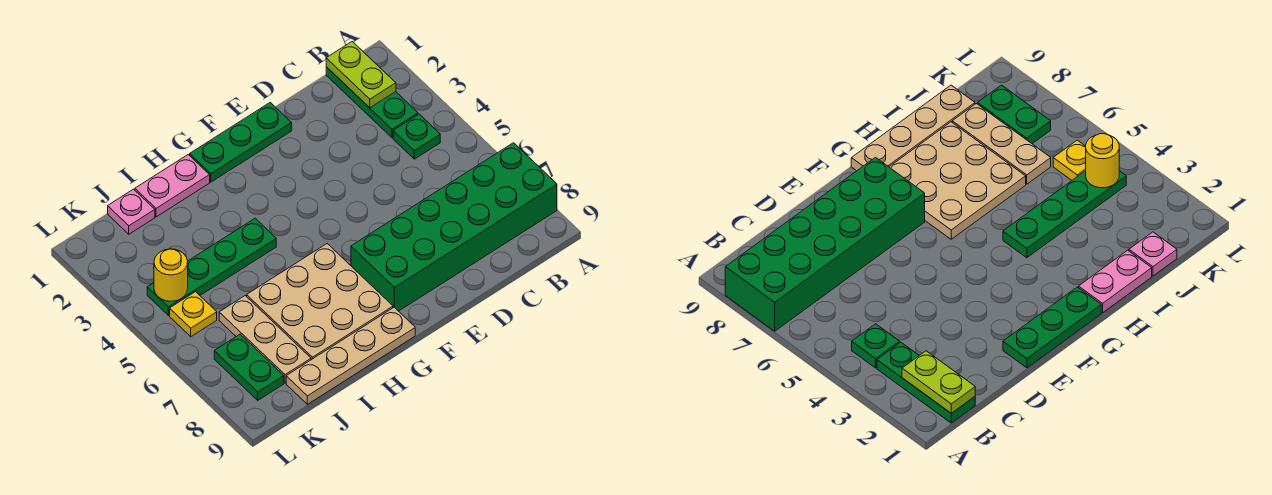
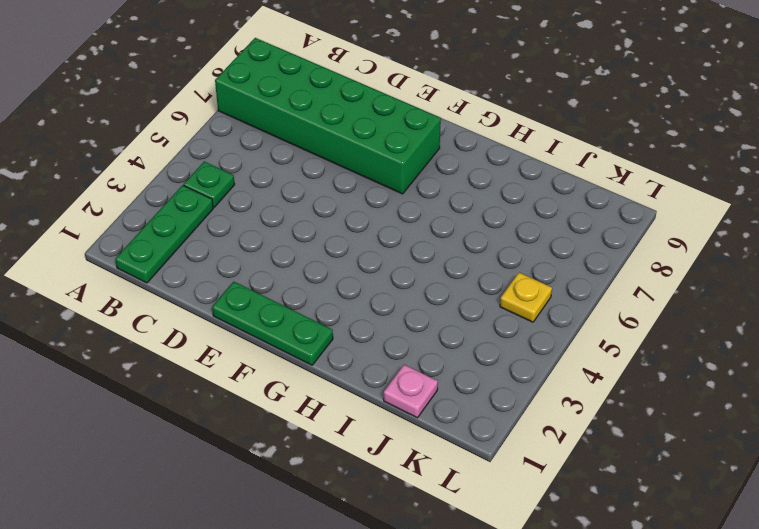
none -> tan plate G6:I8 level 1
none -> tan plate G9:J9 level 1
none -> pink plate H1:I1 level 1

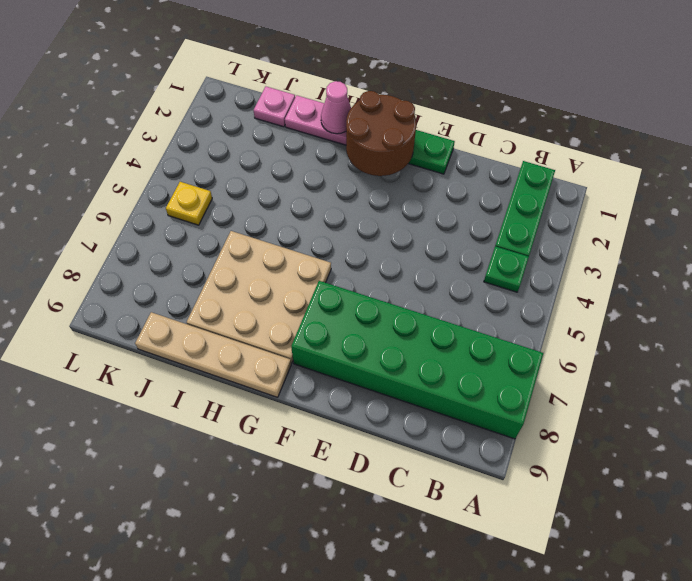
brown round brick F1:G2 level 2 -> none
pink cone H1 level 2 -> none
none -> green plate H4:K4 level 1
none -> tan plate J6:J8 level 1
none -> green plate K7:K8 level 1

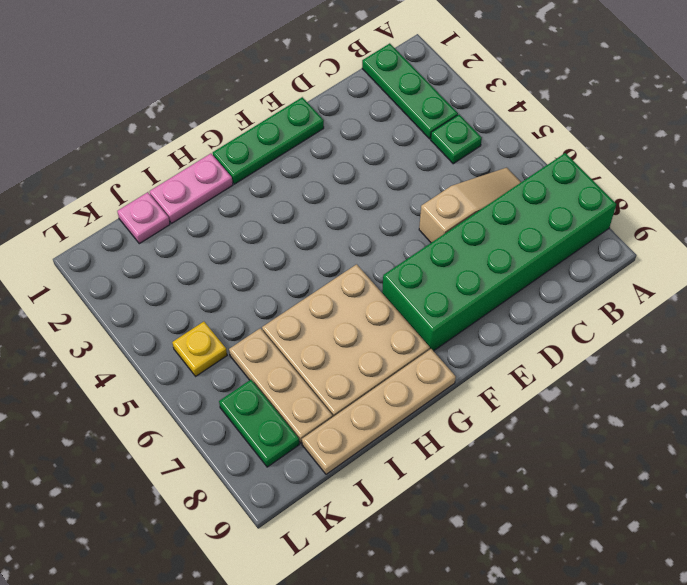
tan slope B6:D6 level 1 top D -> none
none -> green plate H4:K4 level 1
none -> lime plate B1:B2 level 2
none -> yellow round brick K4 level 2

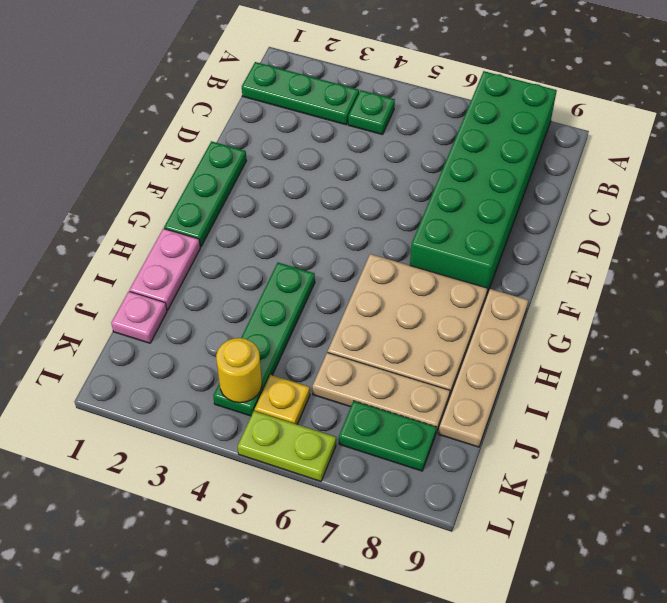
lime plate L5:L6 level 1 -> lime plate B1:B2 level 2

